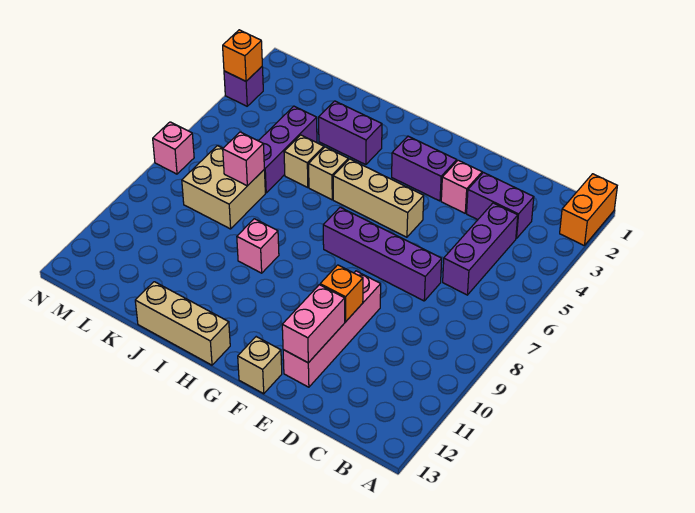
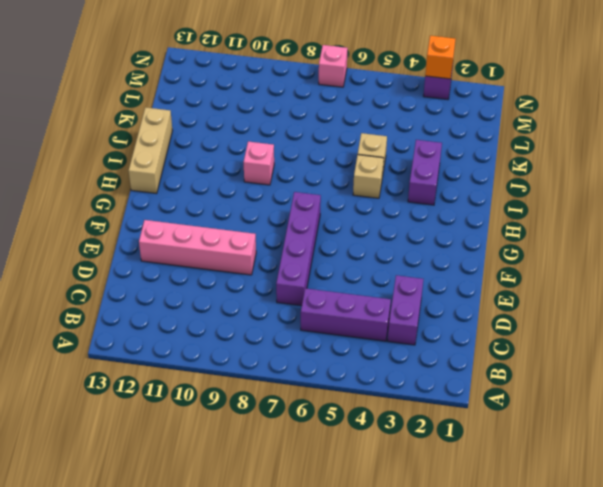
none -> orange brick A1:A2 level 1
none -> pink brick E3 level 1
none -> purple brick F3:G3 level 1

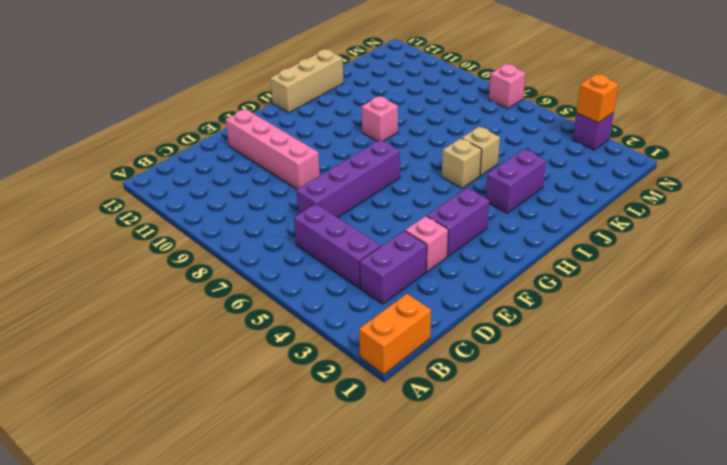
orange brick A1:B1 level 1 -> orange brick A1:A2 level 1
none -> tan brick F5:H5 level 1
none -> tan brick F13 level 1
none -> purple brick K4:K6 level 1

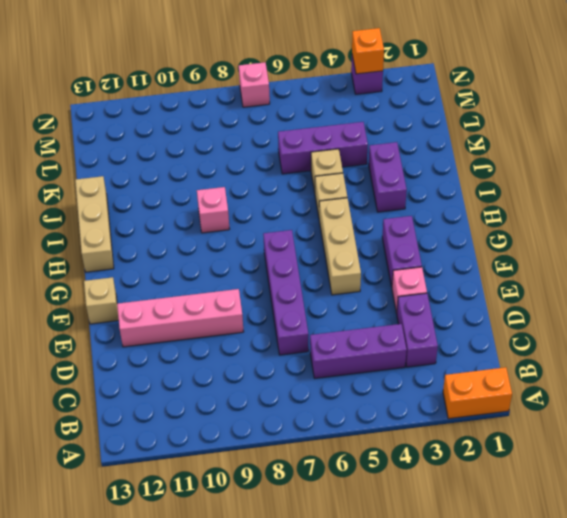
none -> tan brick K7:L8 level 1
none -> orange brick E10 level 2
none -> pink brick E11:E12 level 2

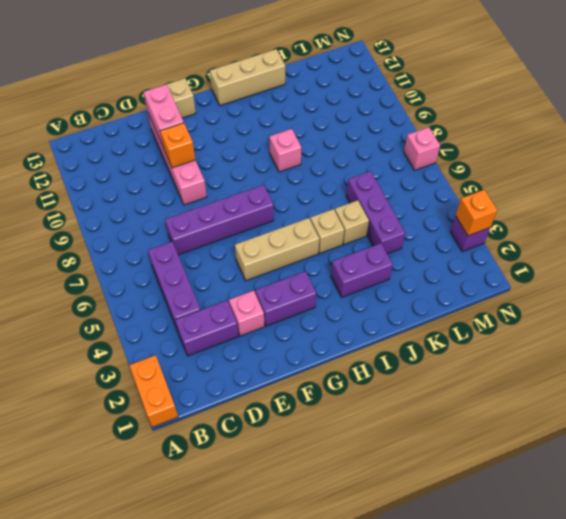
none -> tan brick K7:L8 level 1
none -> pink brick K7 level 2

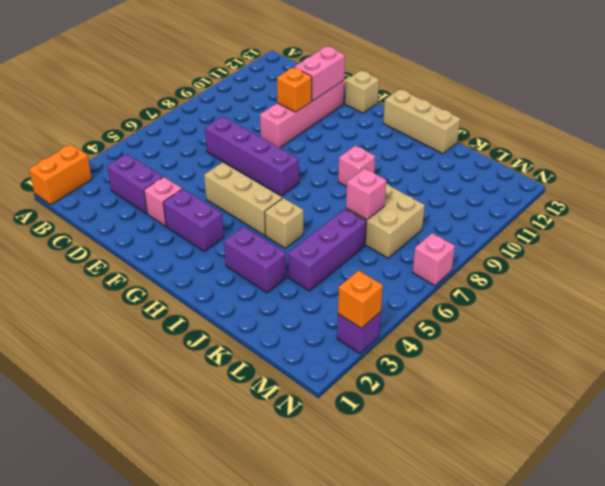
none -> purple brick C4:C6 level 1
none -> tan brick J5 level 1

